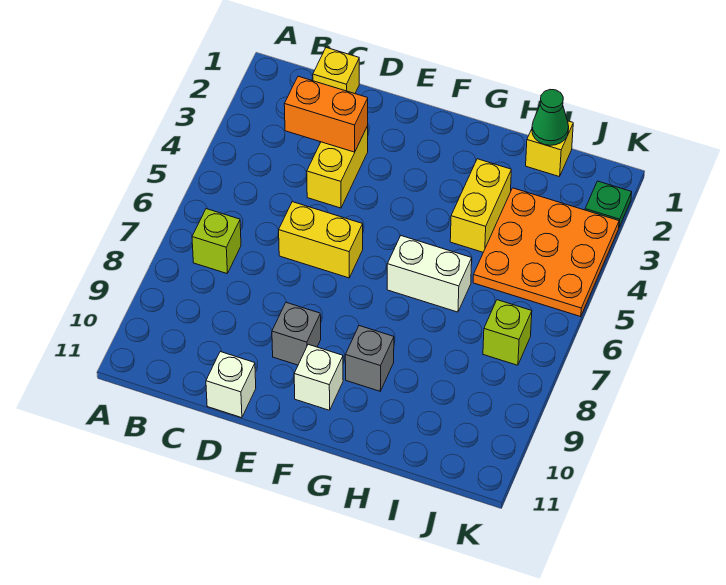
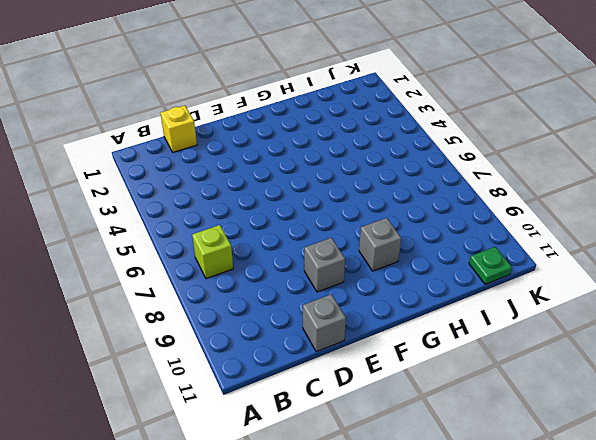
grey brick D11 level 1 -> white brick D11 level 1
green plate J11 level 1 -> green plate K2 level 1
none -> yellow brick D3:D4 level 1
none -> yellow brick D6:E6 level 1
none -> white brick F10 level 1

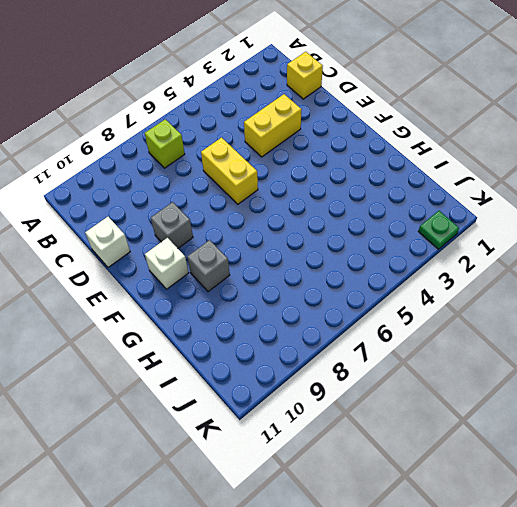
none -> white brick G6:H6 level 1
none -> yellow brick H3:H4 level 1
none -> yellow brick I1 level 1

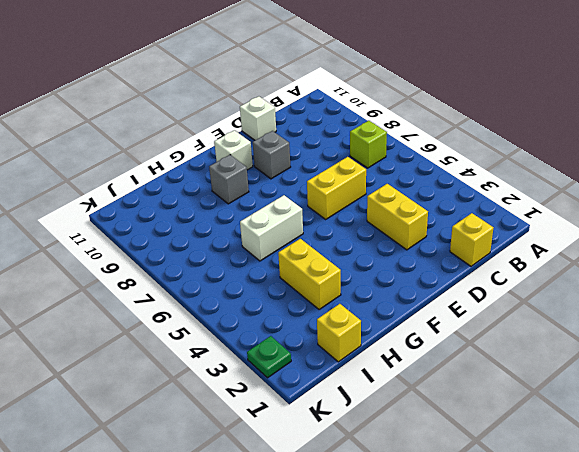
none -> orange plate I3:K5 level 1
none -> lime brick J7 level 1
none -> orange brick C3:D3 level 2

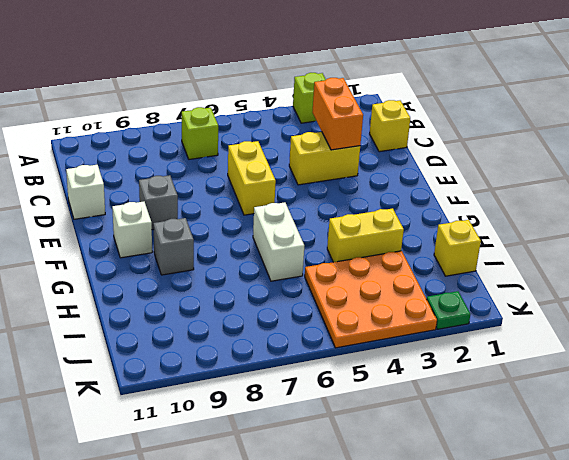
lime brick A3 level 1 -> lime brick J7 level 1
none -> green cone I1 level 2

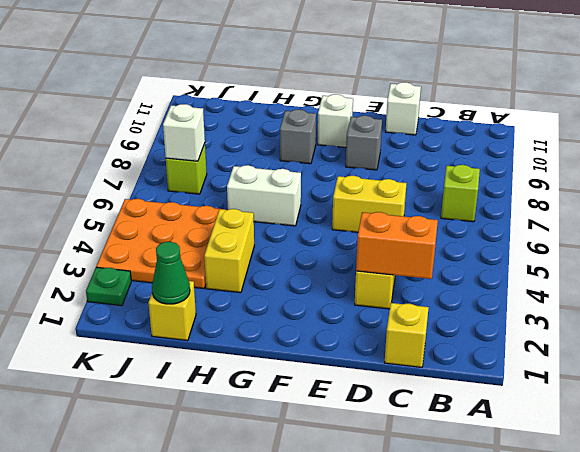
white brick J7 level 2 -> none

